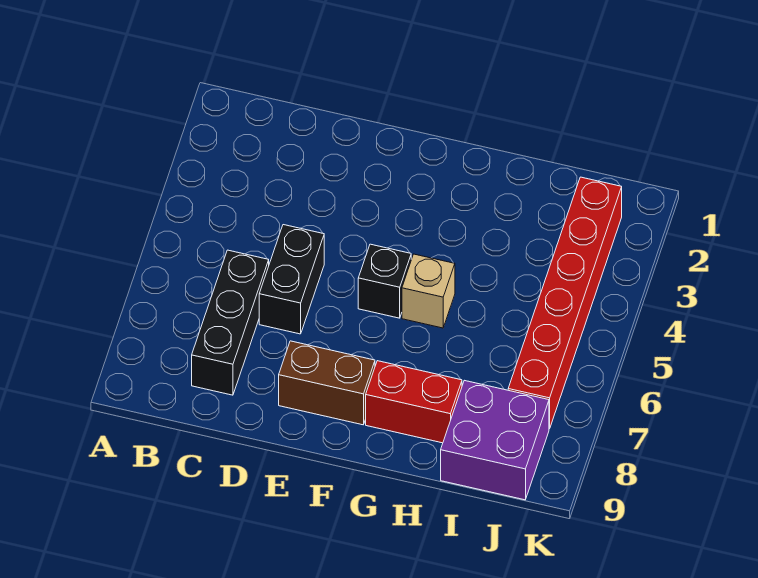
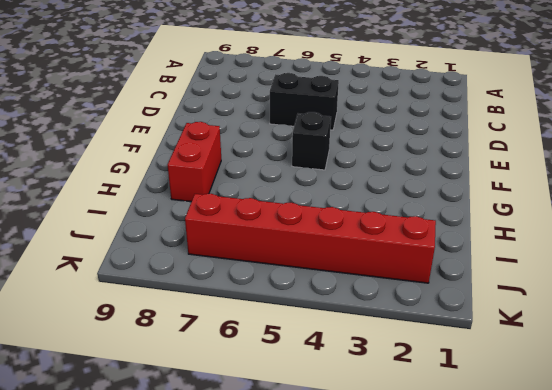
none -> black brick C6:C8 level 1
none -> brown brick E8:F8 level 1

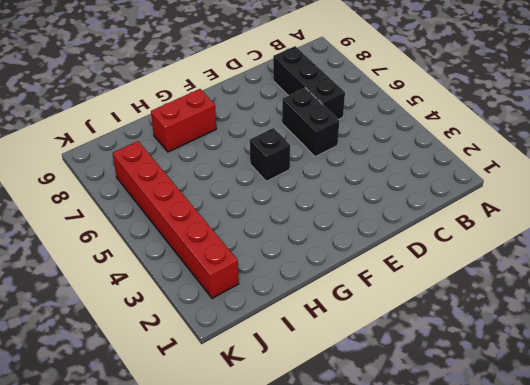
none -> brown brick E8:F8 level 1
none -> tan brick G5 level 1

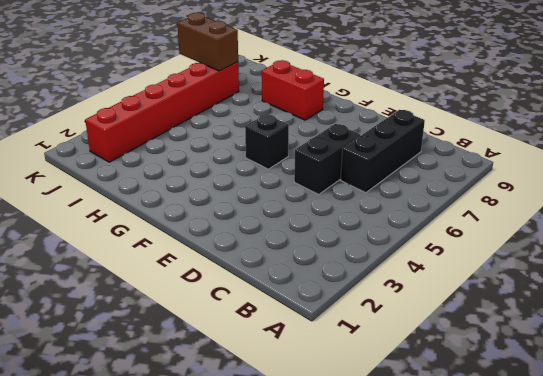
brown brick J7:K7 level 2 -> brown brick E8:F8 level 1
none -> tan brick G5 level 1
none -> purple brick I8:J9 level 1

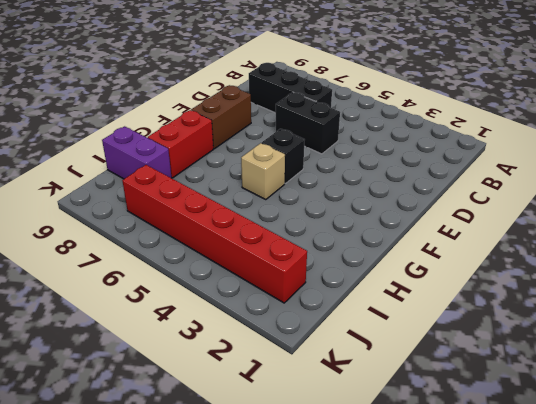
purple brick I8:I9 level 1 -> purple brick I8:J9 level 1

